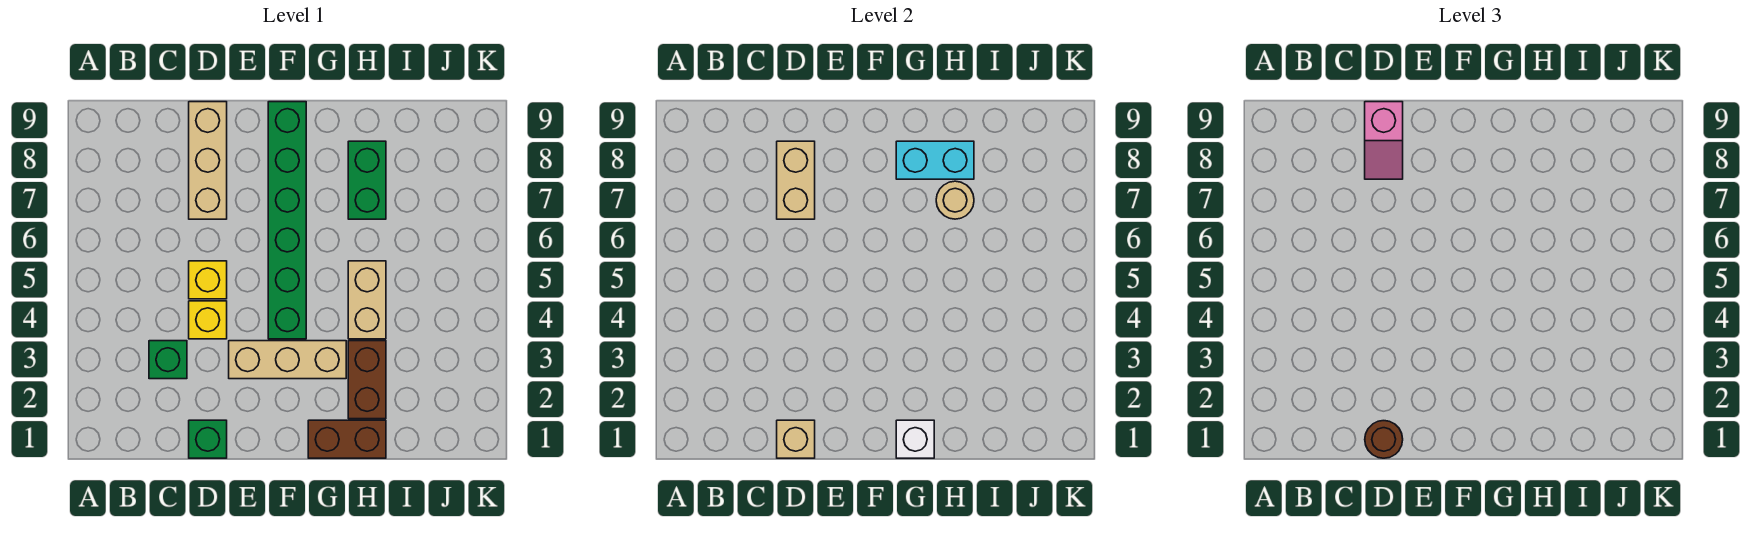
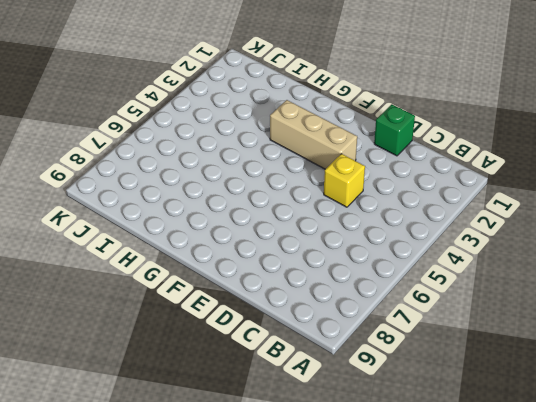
none -> green brick C3 level 1
none -> yellow brick D5 level 1
none -> tan brick D7:D9 level 1

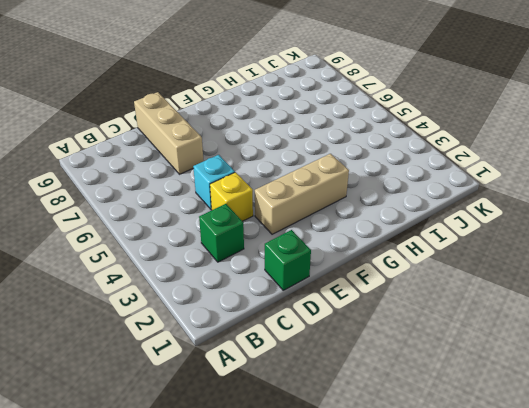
cyan brick D5 level 1 -> yellow brick D5 level 1
none -> green brick F4:F9 level 1
none -> brown brick G1:H1 level 1
none -> brown brick H2:H3 level 1

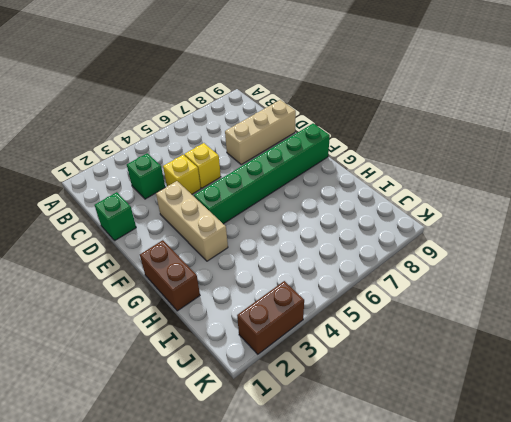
brown brick K2:K3 level 1 -> brown brick H2:H3 level 1
none -> tan brick H4:H5 level 1
none -> green brick H7:H8 level 1
none -> tan brick D1 level 2

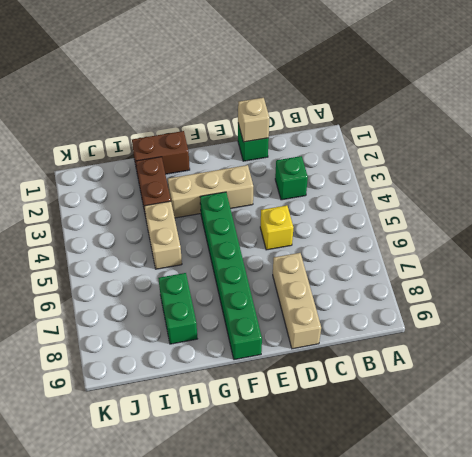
none -> yellow brick D4 level 1
none -> tan brick D7:D8 level 2
none -> white brick G1 level 2

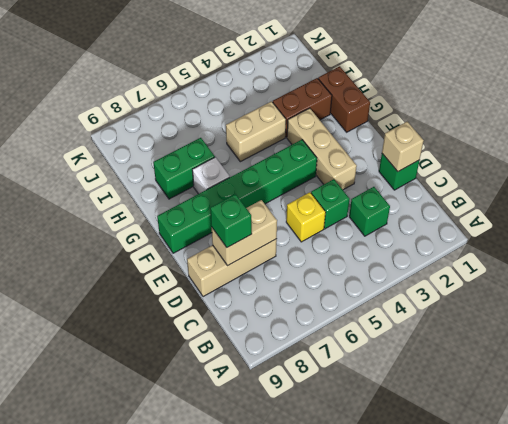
green brick D4 level 1 -> yellow brick D4 level 1
green brick D8 level 3 -> pink slope D8:D9 level 3 top 9
white brick G7 level 1 -> white brick G1 level 2
none -> cyan brick G8:H8 level 2
none -> tan round brick H7 level 2
none -> brown round brick D1 level 3

